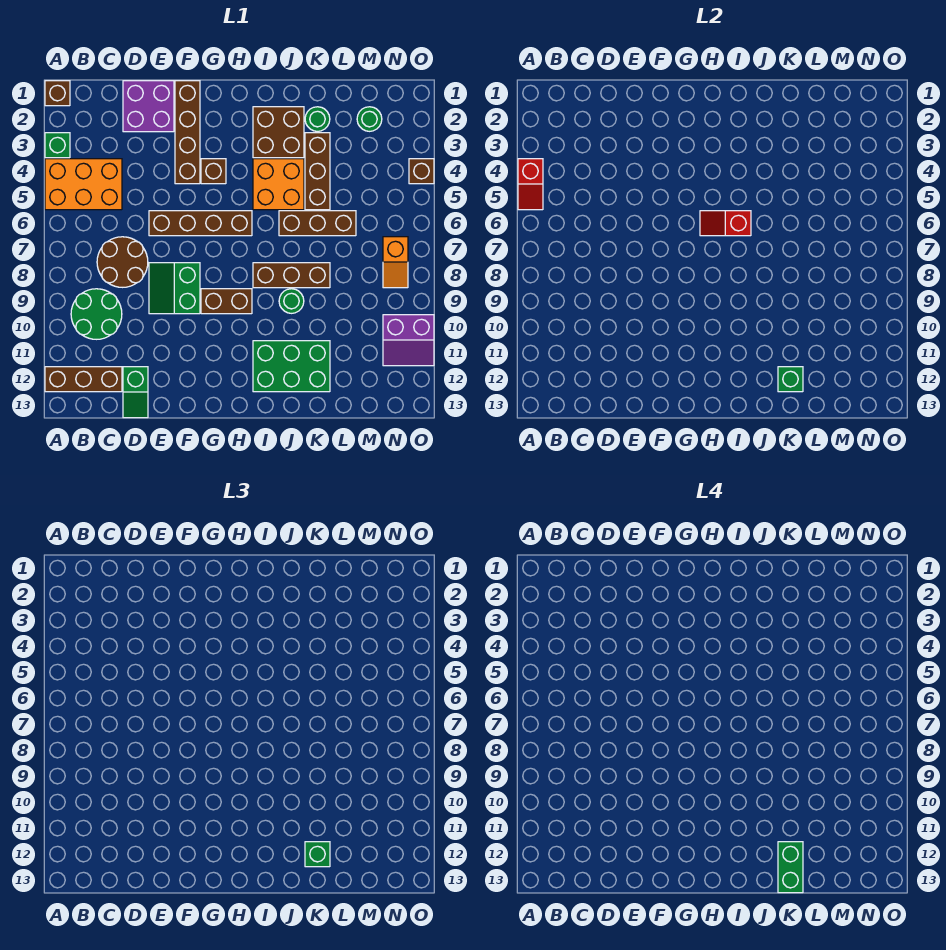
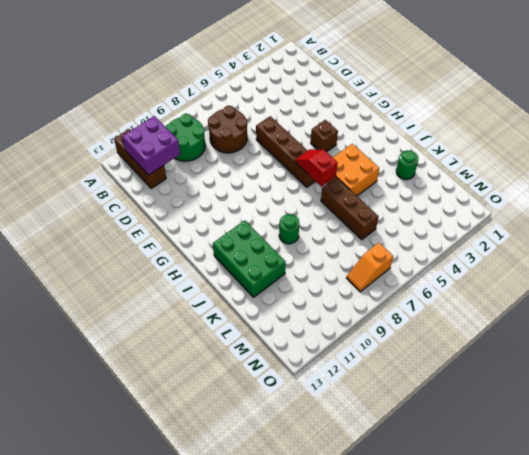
purple brick B11:C12 level 2 -> purple brick D1:E2 level 1
none -> brown brick A1 level 1
none -> green brick A3 level 1
none -> orange brick A4:C5 level 1
none -> green slope D12:D13 level 1 top 12

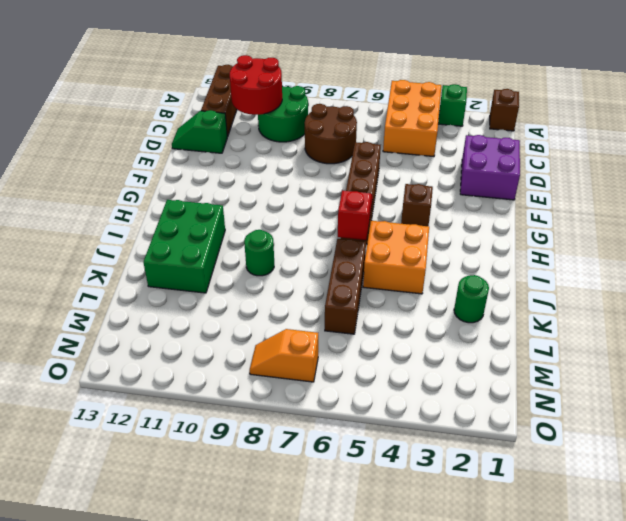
red round brick B10:C11 level 2 -> none
none -> green slope E8:F9 level 1 top F
none -> brown brick F1:F4 level 1
none -> brown brick G9:H9 level 1
none -> brown brick I2:J3 level 1

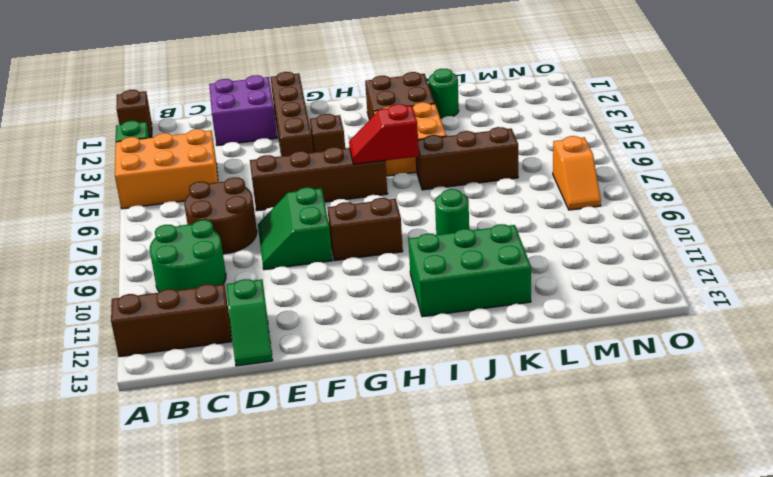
none -> brown brick I8:K8 level 1
none -> brown brick K3:K5 level 1
none -> green round brick M2 level 1
none -> purple slope N10:O11 level 1 top 10

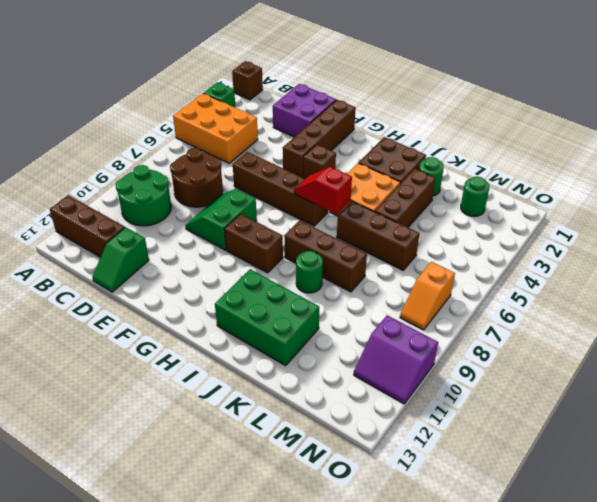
none -> brown brick O4 level 1
none -> red slope A4:A5 level 2 top 4
none -> green brick K12 level 2
none -> green brick K12 level 3

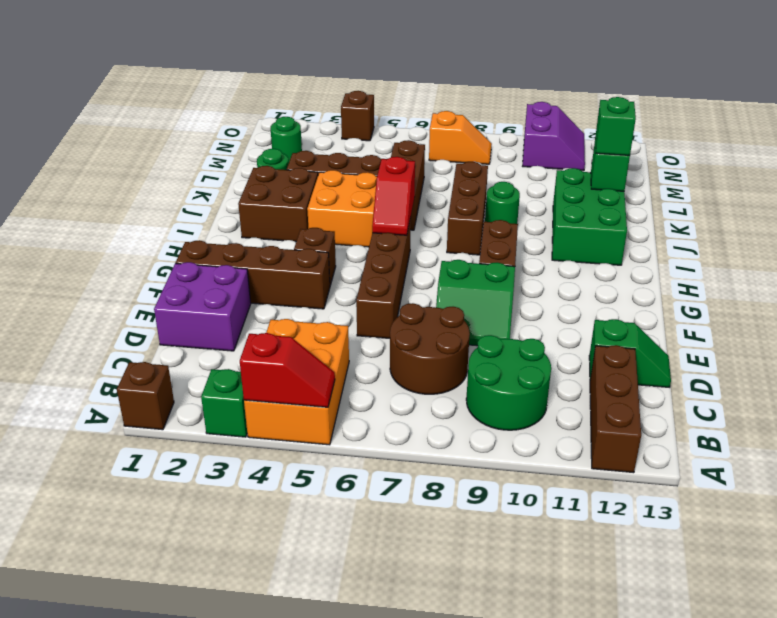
none -> green brick K12:K13 level 4

